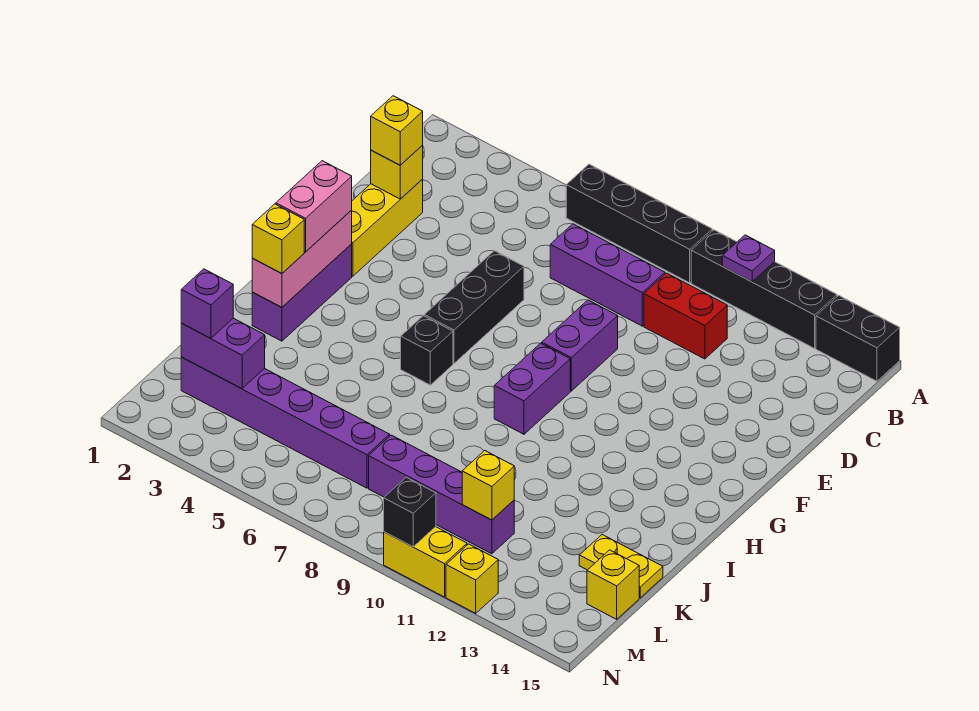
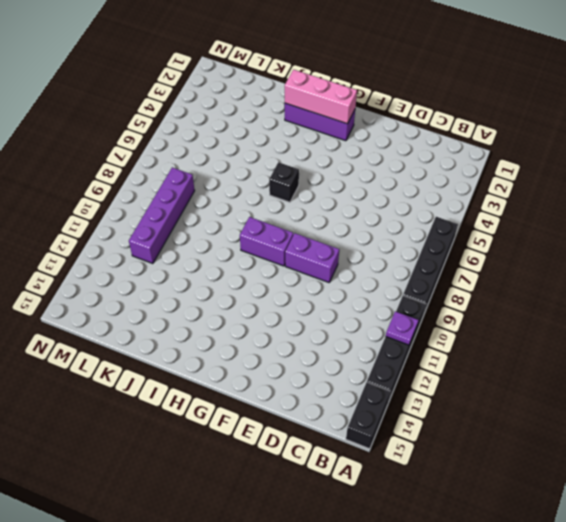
none -> purple brick C7:C9 level 1
none -> red brick C10:C11 level 1
none -> yellow brick D2:F2 level 1

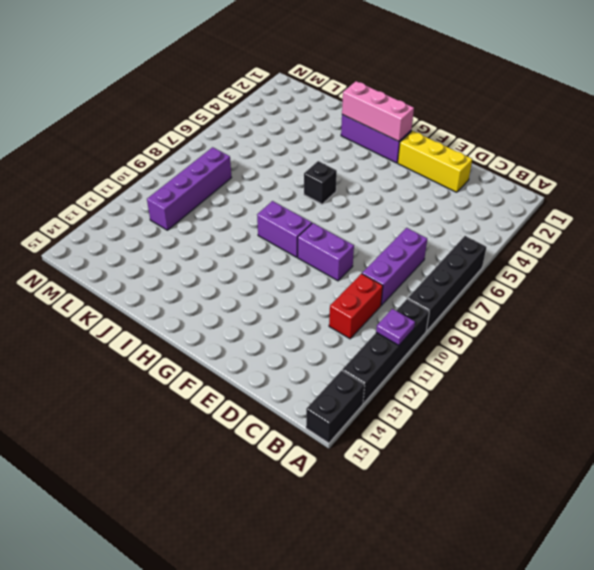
none -> black brick E6:G6 level 1
none -> yellow plate K14:K15 level 1
none -> purple brick L2:L7 level 1

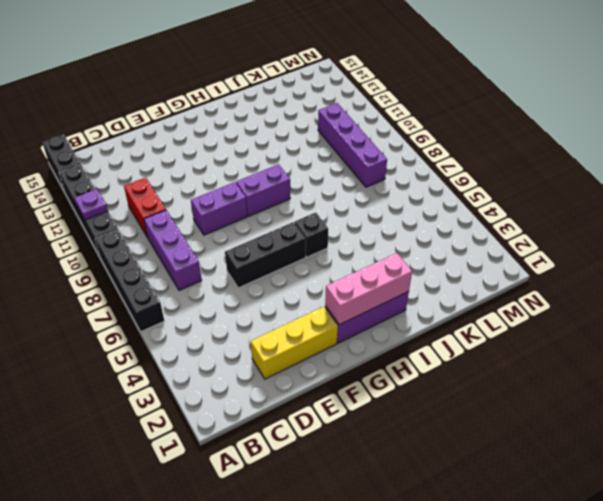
none -> yellow plate K14:K15 level 1
none -> purple brick L2:L7 level 1
none -> yellow brick L15 level 1

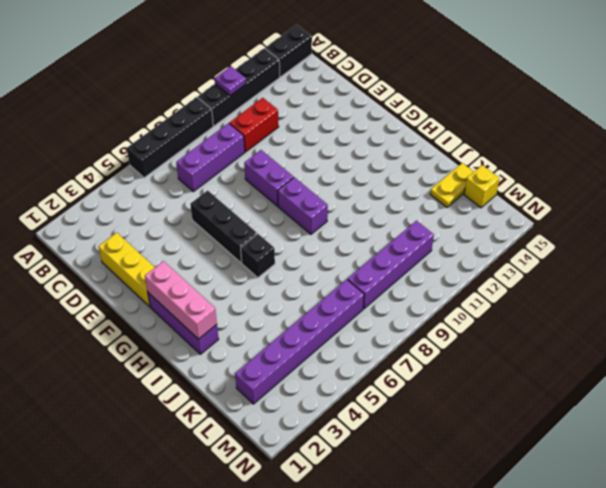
none -> yellow brick N10:N11 level 1
none -> yellow brick N12 level 1
none -> yellow brick D2 level 2

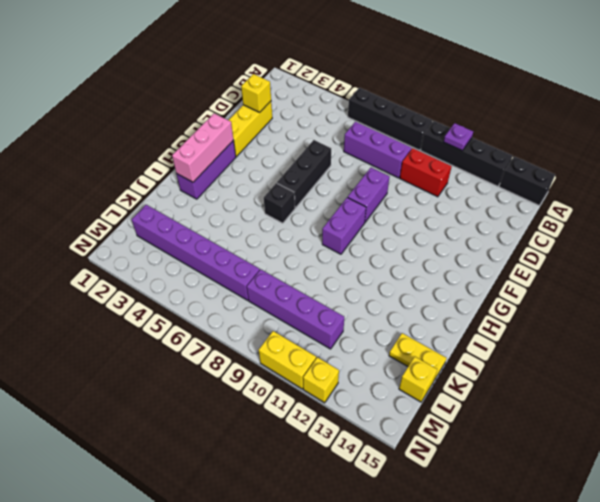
none -> purple brick L2:L3 level 2
none -> yellow brick L11 level 2
none -> black brick N10 level 2

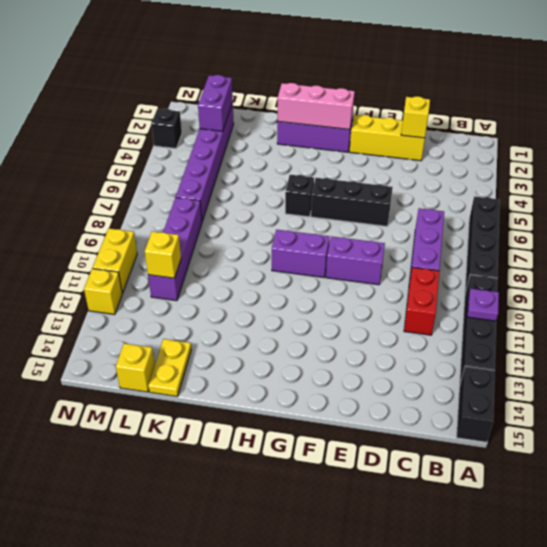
black brick N3 level 1 -> black brick N10 level 2
none -> yellow brick D2 level 3
none -> pink brick G2:H2 level 3
none -> yellow brick I2 level 3

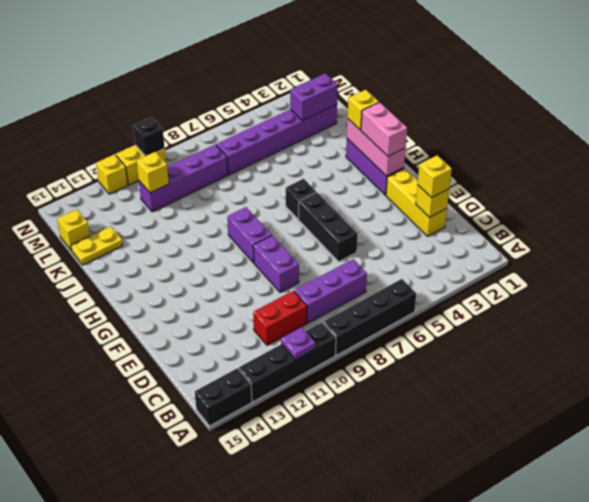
none -> purple brick L2 level 3

